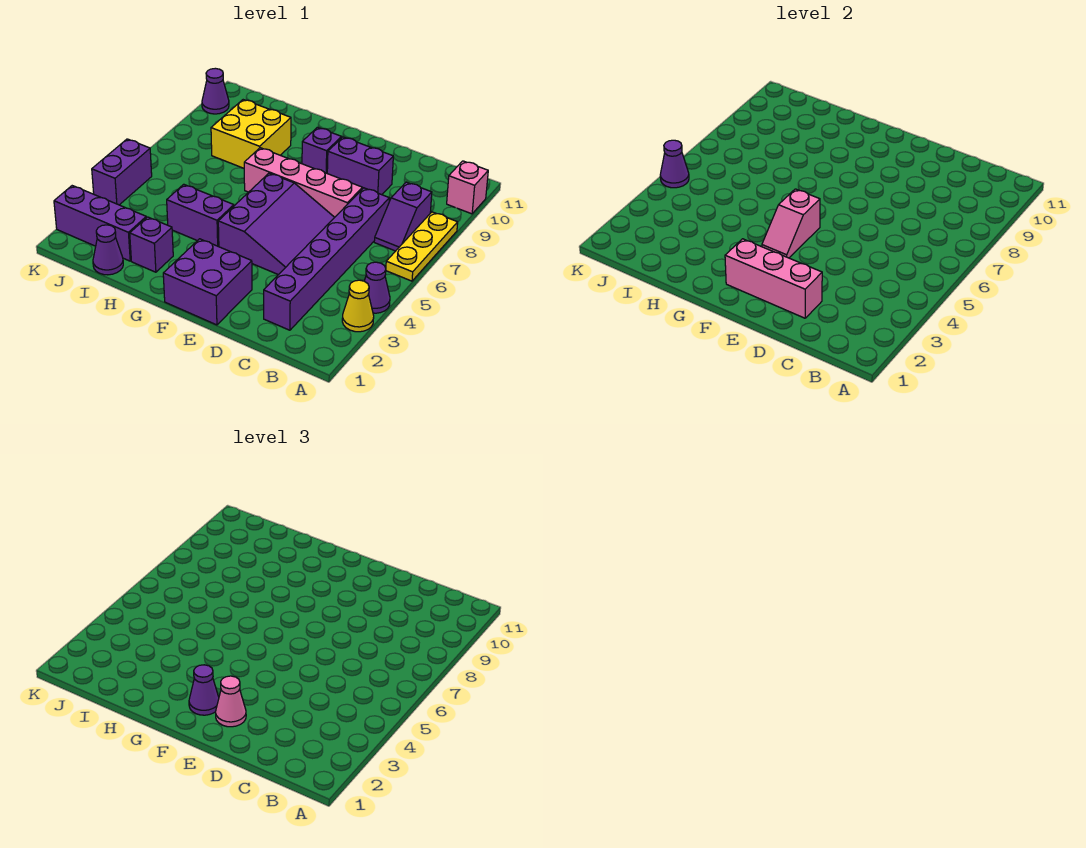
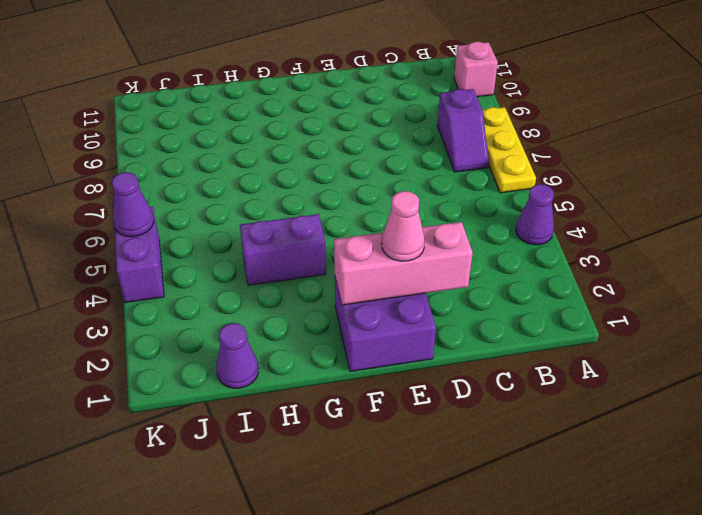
none -> yellow cone A3 level 1
none -> purple brick C2:C7 level 1
none -> purple slope D4:F6 level 1 top F

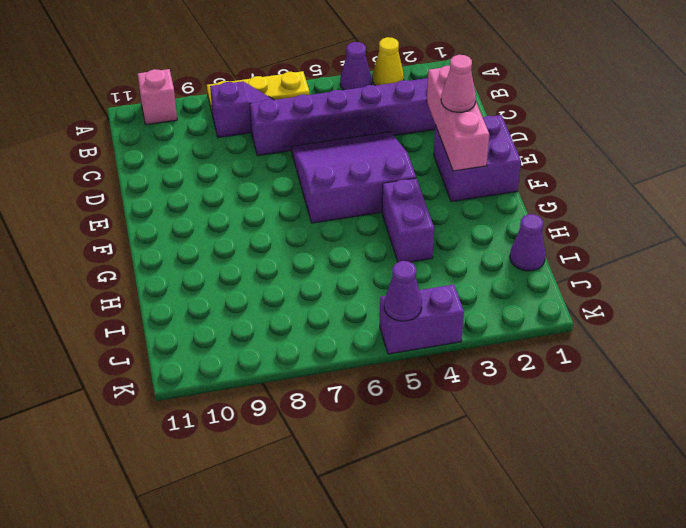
none -> pink brick D7:G7 level 1
none -> purple brick D9:E9 level 1
none -> purple brick F9 level 1

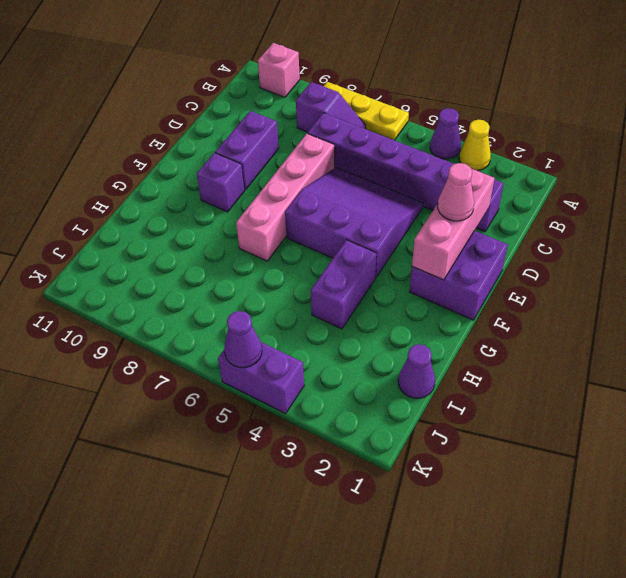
none -> purple brick H2 level 1
none -> yellow brick H8:I9 level 1
none -> purple brick I2:K2 level 1

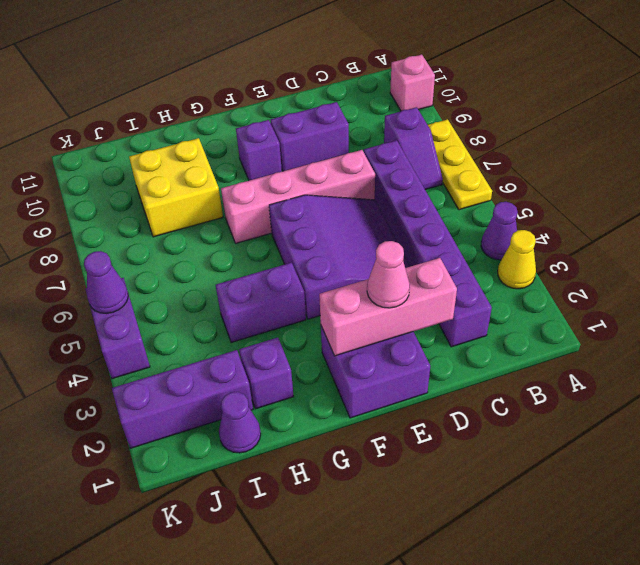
none -> purple cone K10 level 1
none -> pink slope F4:F5 level 2 top 5
none -> purple cone F2 level 3

